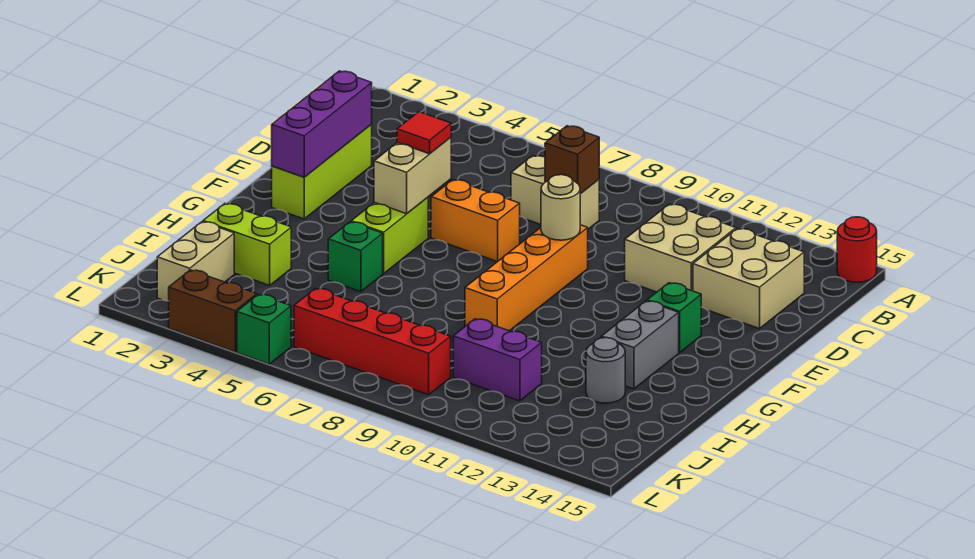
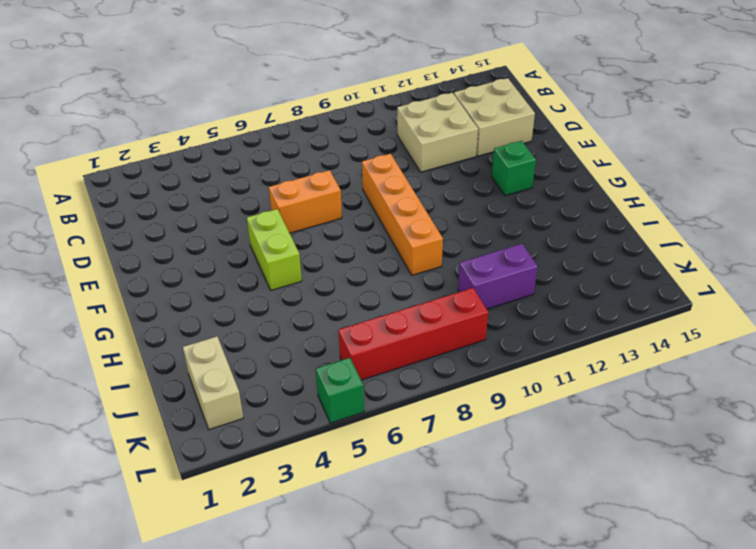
none -> red round brick A15 level 1
none -> tan brick C7:C8 level 1
none -> lime brick D2:F2 level 1

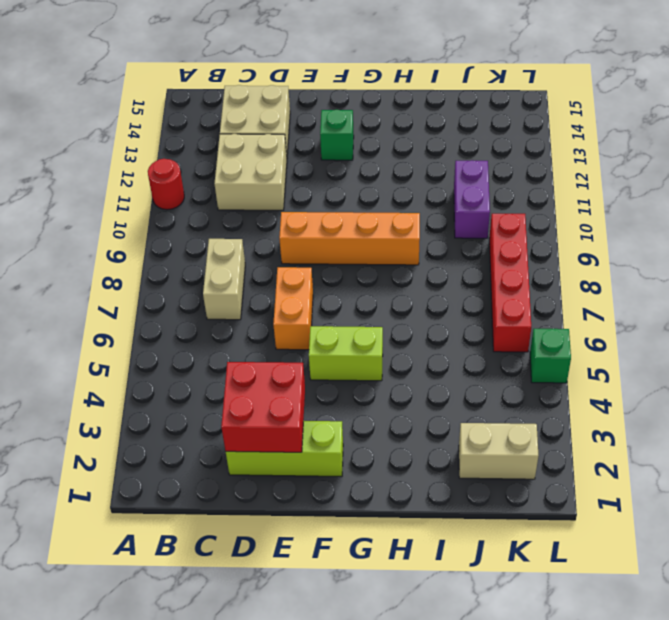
red round brick A11 level 1 -> red round brick A15 level 1
red brick D2:E3 level 2 -> purple brick D2:F2 level 2
none -> grey brick G13:H13 level 1
none -> green brick H5 level 1
none -> lime brick I2:I3 level 1

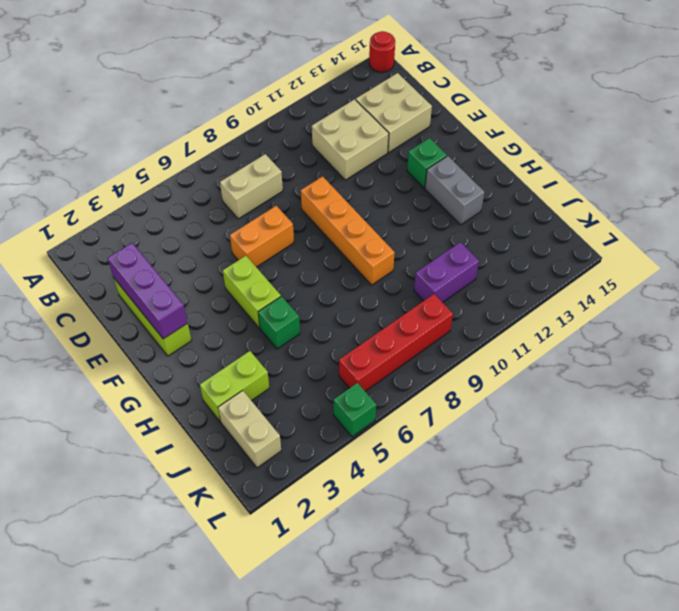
none -> grey round brick I13 level 1
none -> brown brick L3:L4 level 1
none -> brown brick C8 level 2

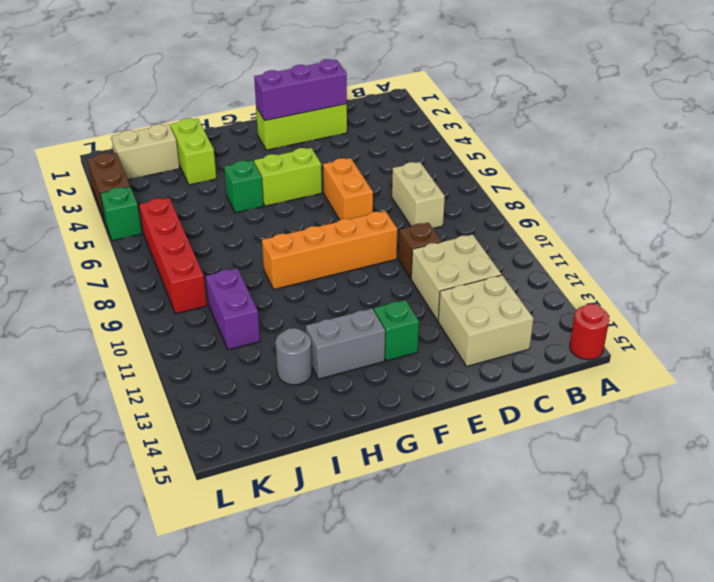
brown brick D10 level 1 -> brown brick C8 level 2
none -> tan brick E5:F5 level 2
none -> tan round brick E9 level 2
none -> red tile E5 level 3

